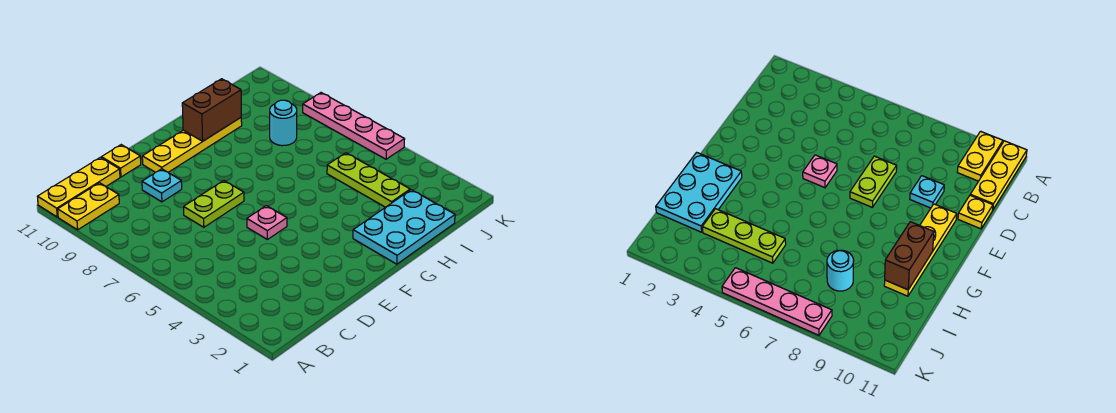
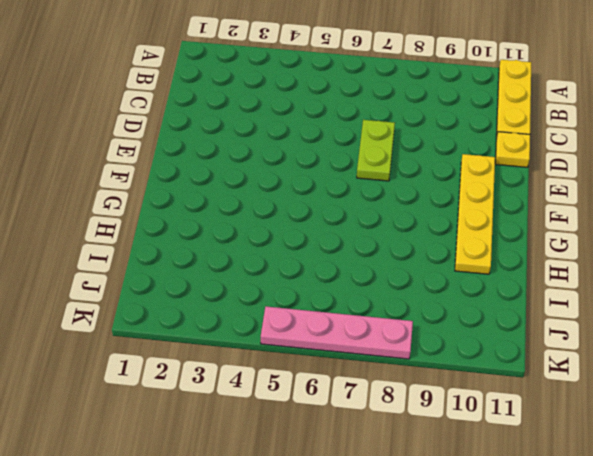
none -> yellow plate A10:B10 level 1
none -> cyan plate D9 level 1
none -> pink plate E5 level 1

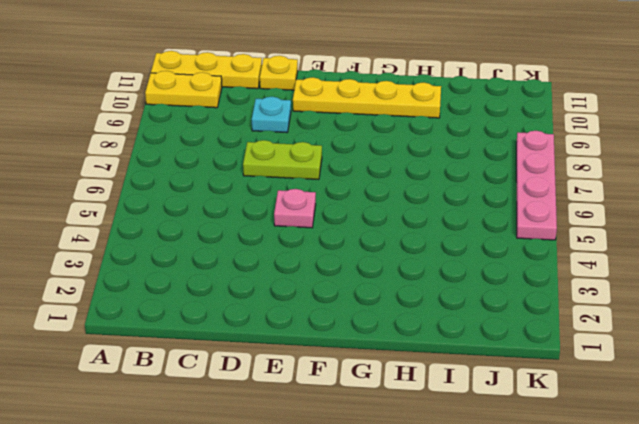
none -> cyan plate G1:I2 level 1
none -> lime plate I3:I5 level 1
none -> cyan round brick I8 level 1

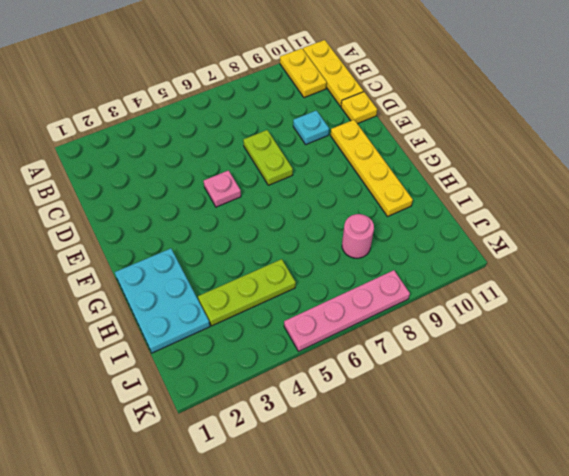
pink round brick I8 level 1 -> cyan round brick I8 level 1
none -> brown brick G10:H10 level 2

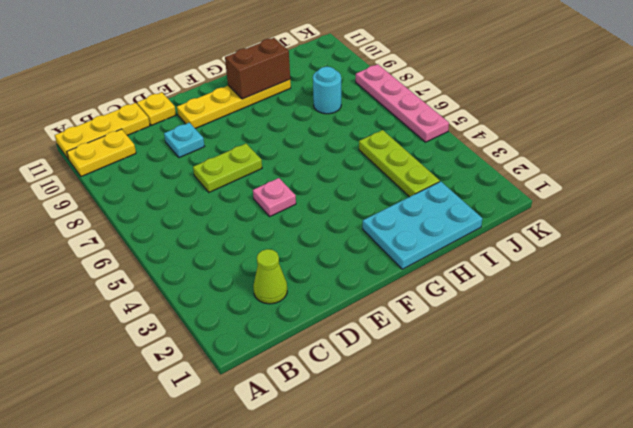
lime cone C2 level 1 -> none

